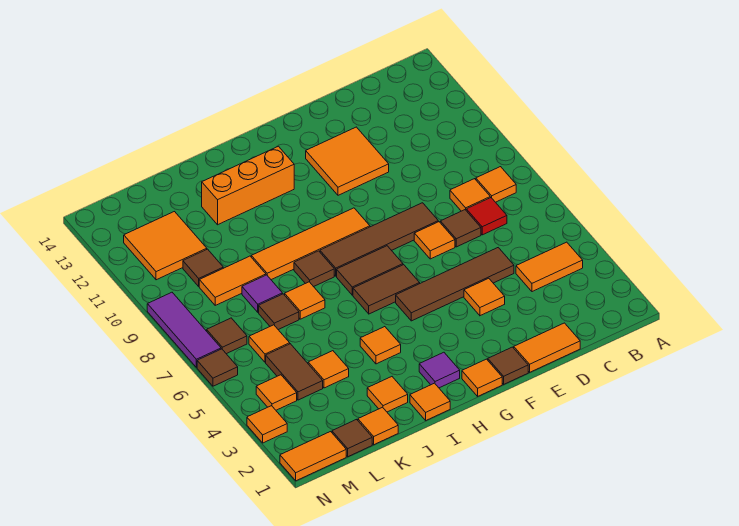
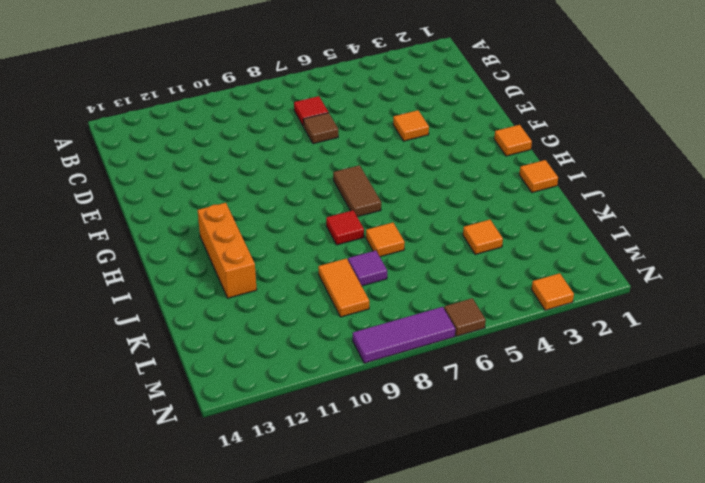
red tile I8 level 1 -> brown tile I8 level 1
none -> orange tile B4:C4 level 1
none -> orange tile B8 level 1
none -> orange tile C8 level 1
none -> orange tile D1:E1 level 1

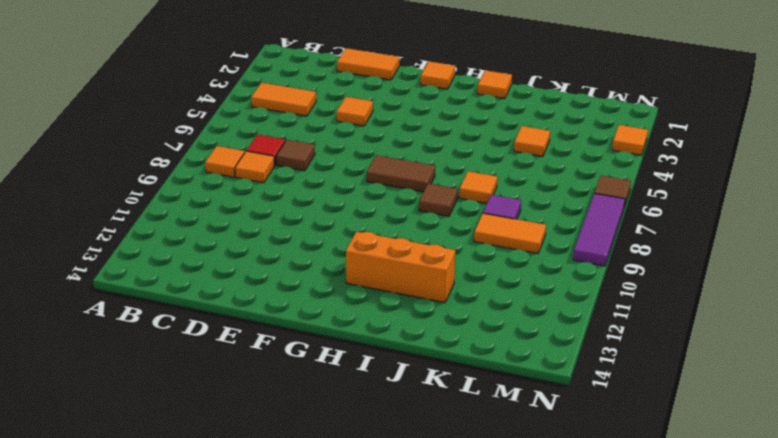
none -> brown tile D5:G5 level 1
none -> orange tile E7 level 1
none -> brown tile E8:H8 level 1
none -> orange tile E11:F12 level 1

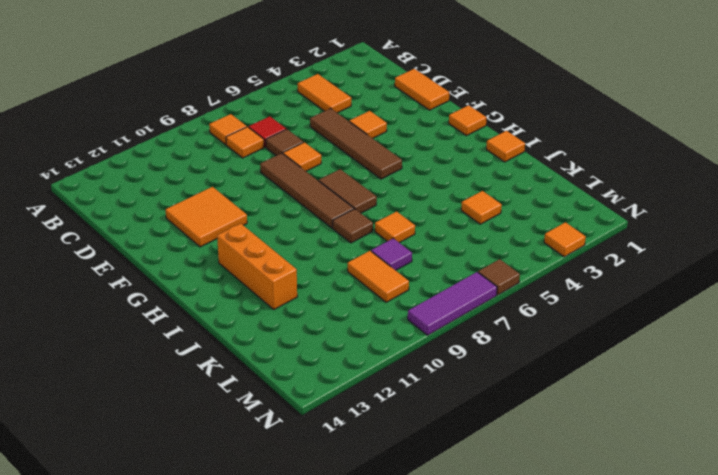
none -> brown tile F1 level 1
none -> brown tile G6:H6 level 1
none -> orange tile G9:J9 level 1
none -> purple tile H2 level 1

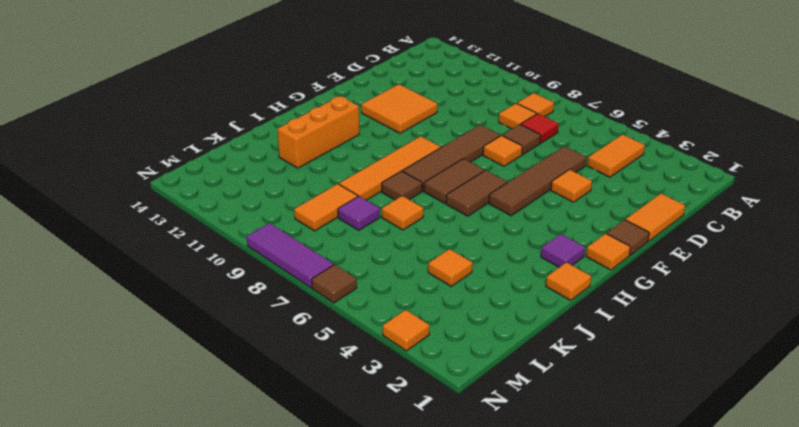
none -> orange tile I4 level 1
none -> orange tile J2 level 1
none -> orange tile K1 level 1
none -> brown tile K7 level 1

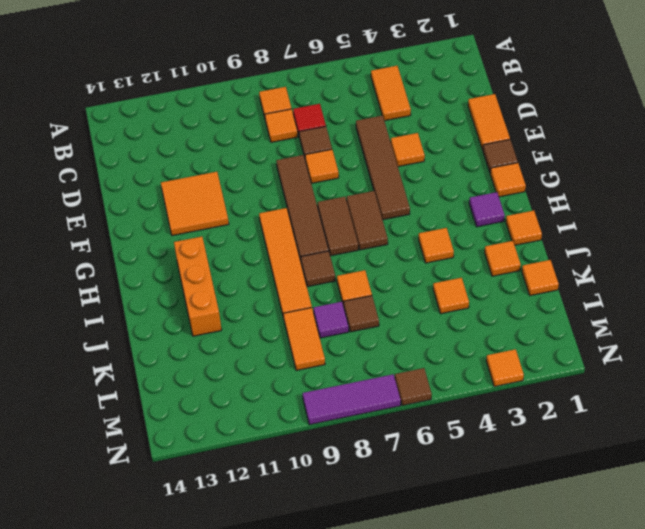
none -> brown tile L1 level 1
none -> brown tile L4:L5 level 1
none -> orange tile L6 level 1
none -> brown tile L10 level 1

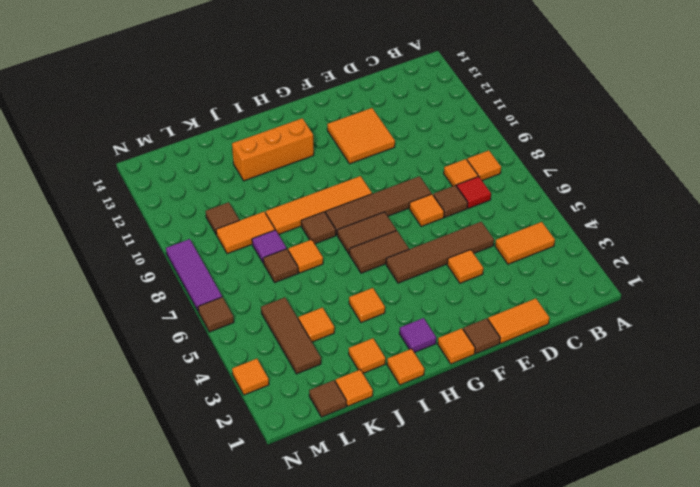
brown tile L3:L5 level 1 -> brown tile L4:L5 level 1
none -> orange tile L6 level 1
none -> orange tile L11:M12 level 1
none -> orange tile M1:N1 level 1
none -> orange tile M4 level 1

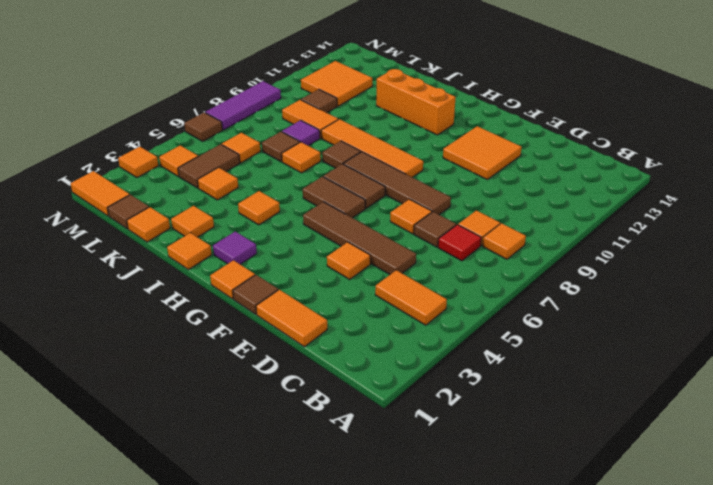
none -> brown tile M7 level 1

